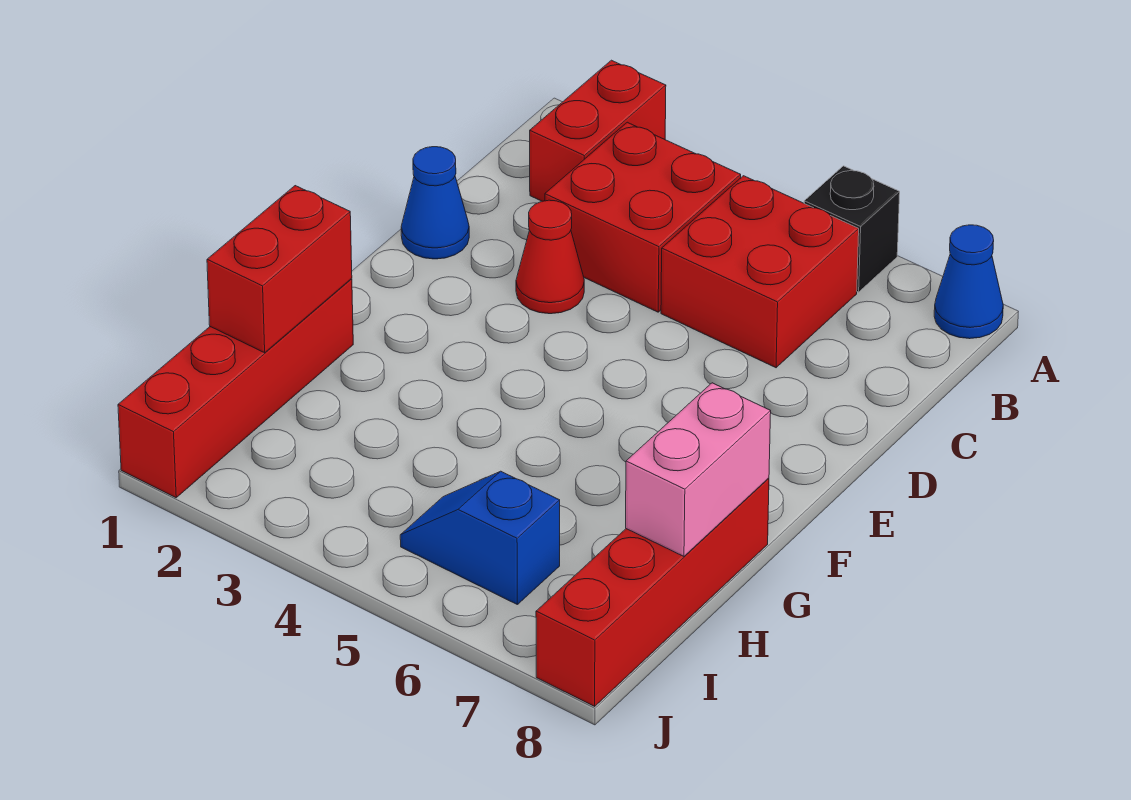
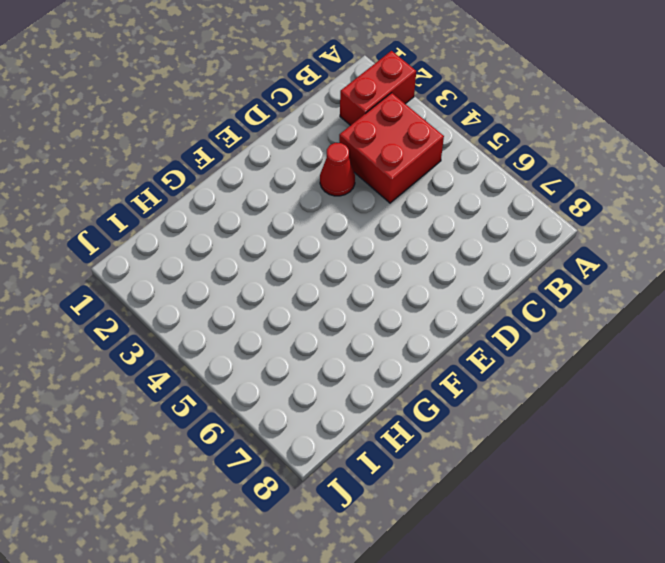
none -> black brick A6 level 1
none -> blue cone A8 level 1
none -> red brick B5:C6 level 1

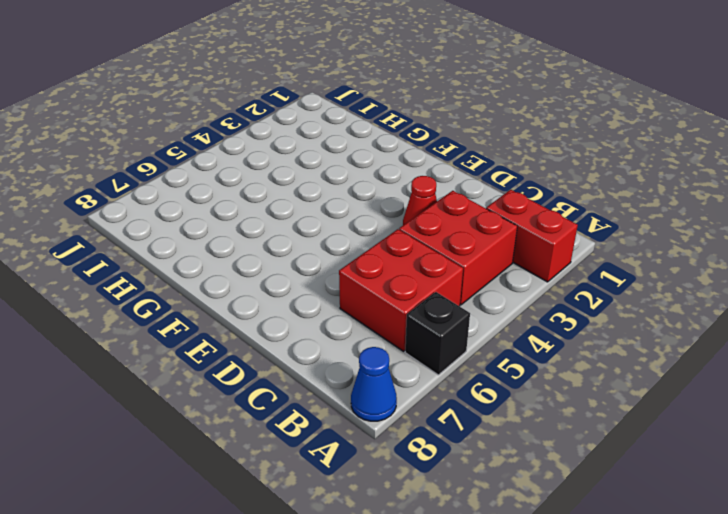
none -> blue cone D1 level 1
none -> red brick G1:J1 level 1
none -> red brick G8:J8 level 1

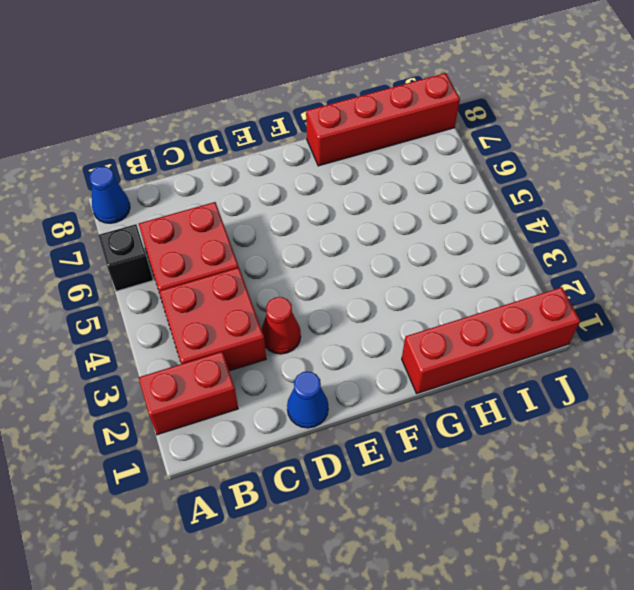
none -> blue slope I5:I6 level 1 top 6
none -> red brick G1:H1 level 2
none -> pink brick G8:H8 level 2

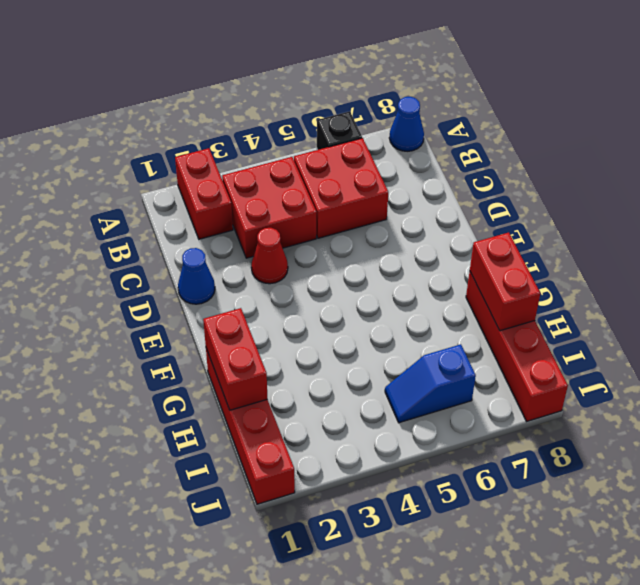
red brick G8:H8 level 2 -> pink brick G8:H8 level 2

